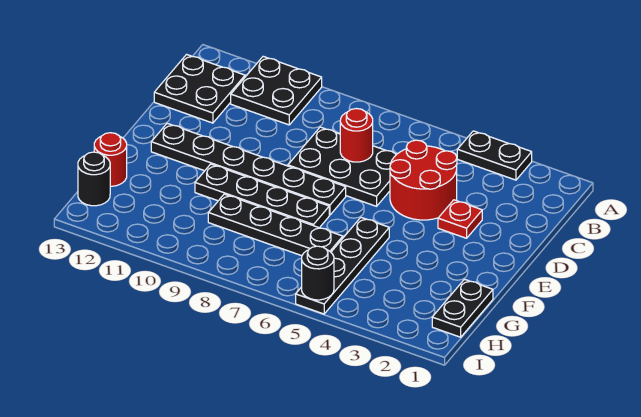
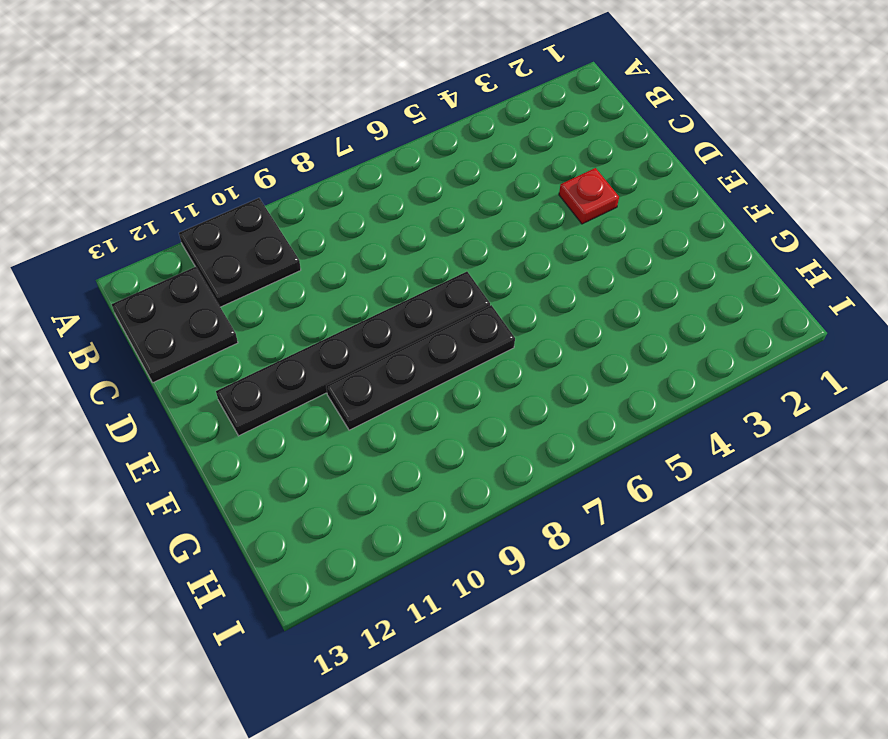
none -> black plate A3:A4 level 1
none -> red round brick C4:D5 level 1
none -> black plate C6:D8 level 1

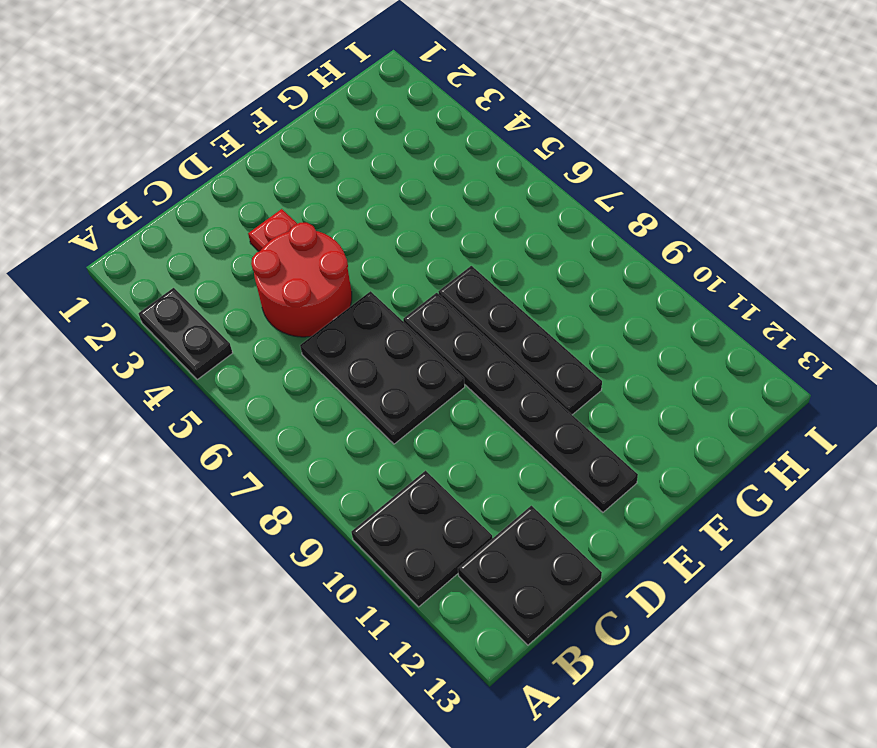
none -> black plate F5:I5 level 1
none -> black plate G1:H1 level 1
none -> black plate G6:G9 level 1

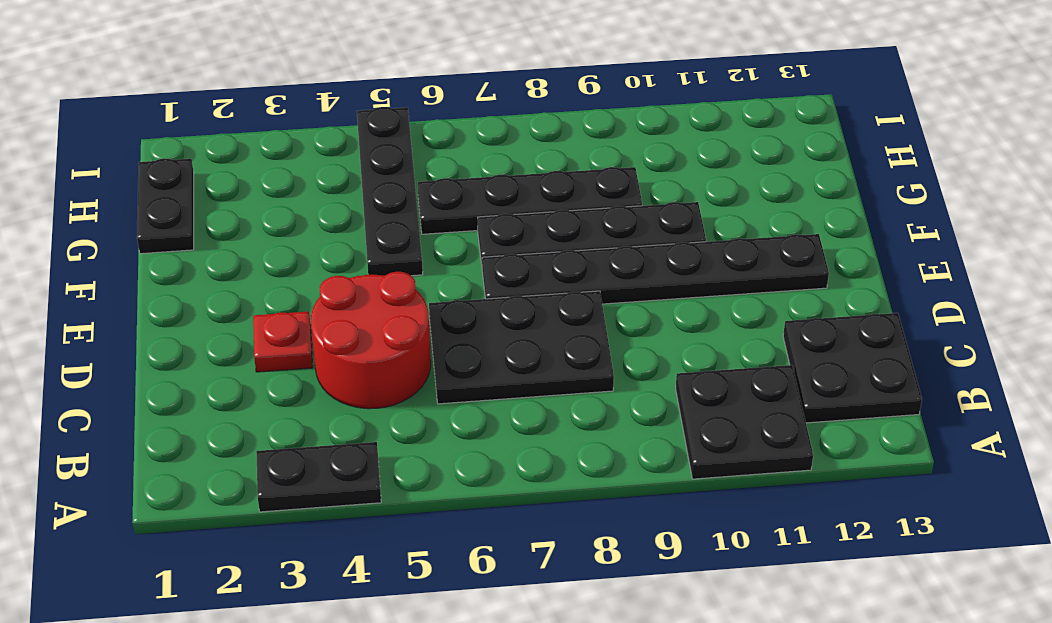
none -> red round brick G13 level 1
none -> black round brick H13 level 1
none -> red round brick C7 level 2

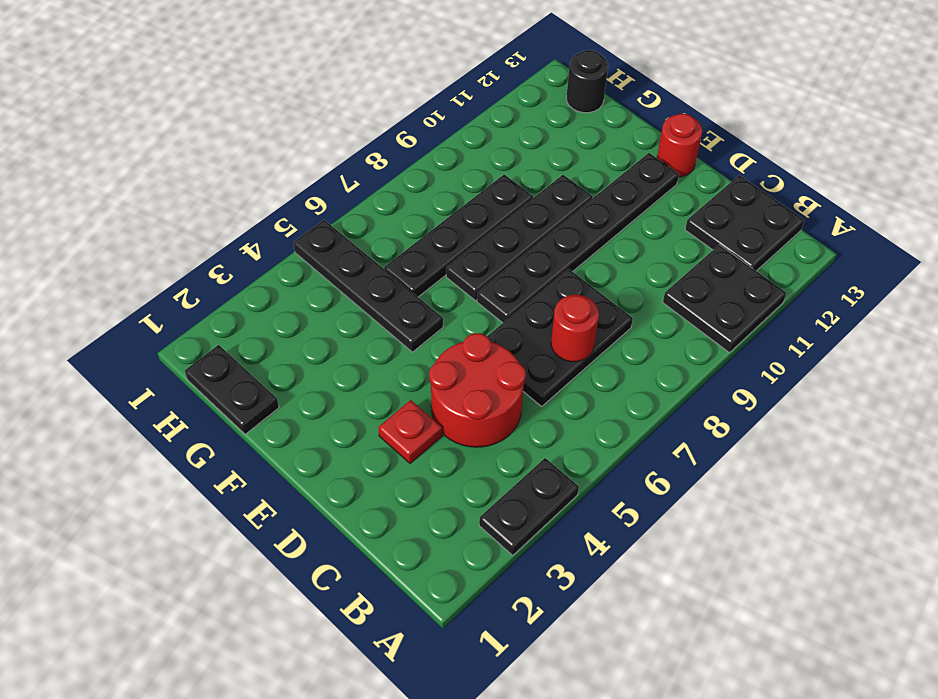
red round brick E13 level 1 -> red round brick G13 level 1
none -> black round brick I5 level 2

